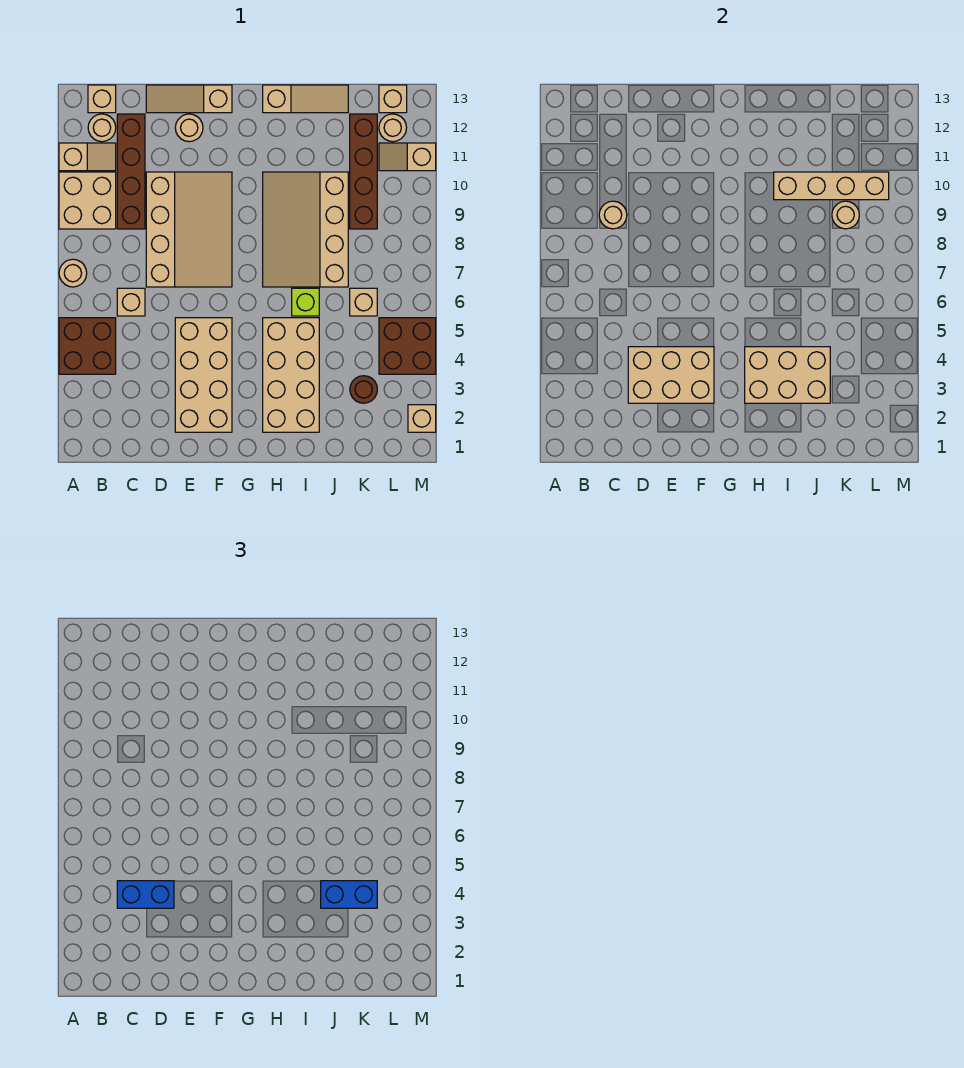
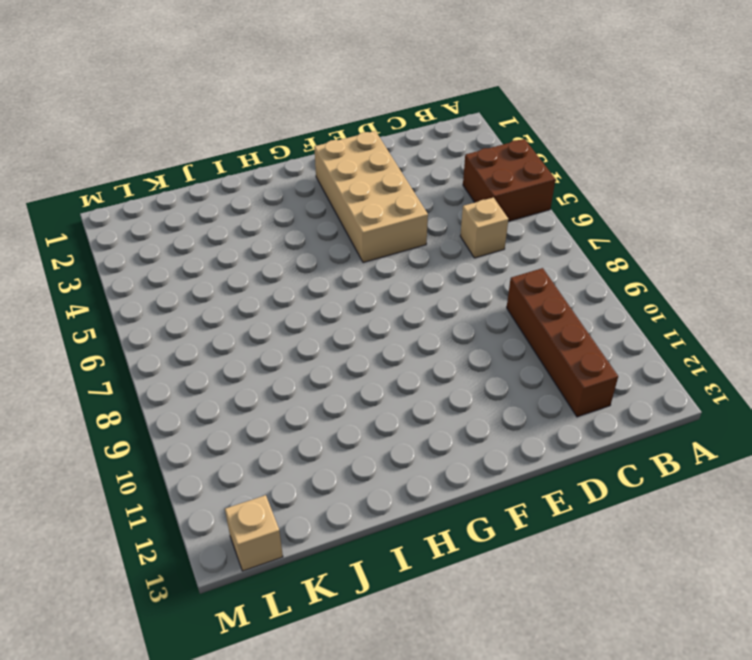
none -> tan round brick A7 level 1
none -> tan brick A9:B10 level 1
none -> tan slope A11:B11 level 1 top A
none -> tan round brick B12 level 1

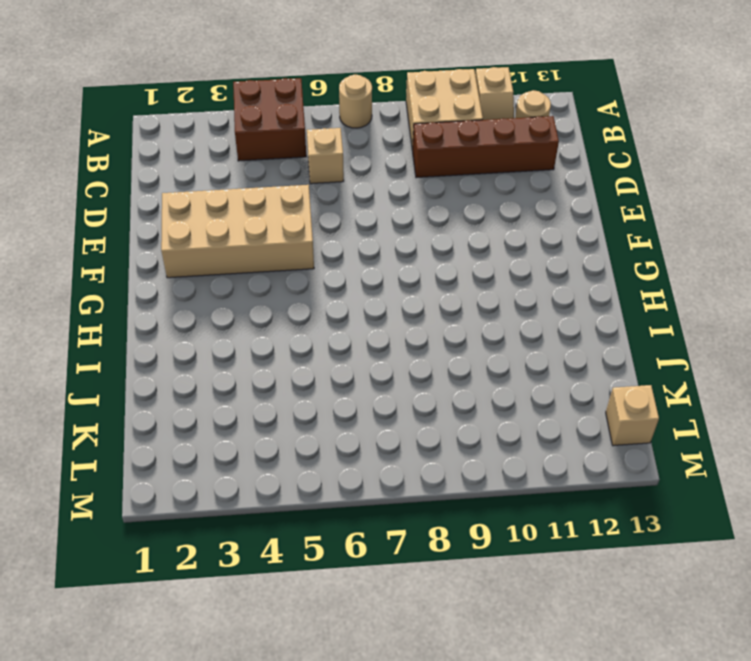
none -> tan brick B13 level 1
none -> tan slope D7:F10 level 1 top D
none -> tan slope D13:F13 level 1 top F
none -> tan round brick E12 level 1

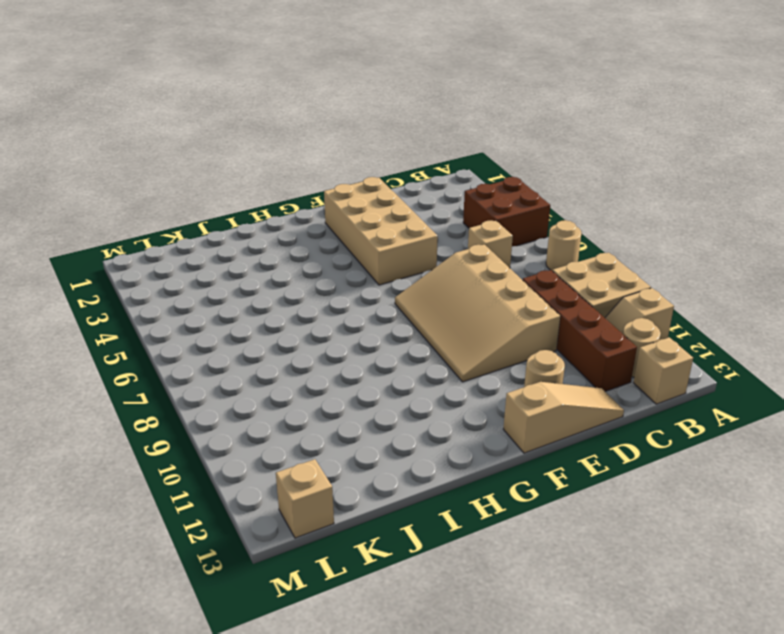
none -> tan brick H2:I5 level 1
none -> tan slope H7:J10 level 1 top J
none -> tan slope H13:J13 level 1 top H
none -> lime brick I6 level 1

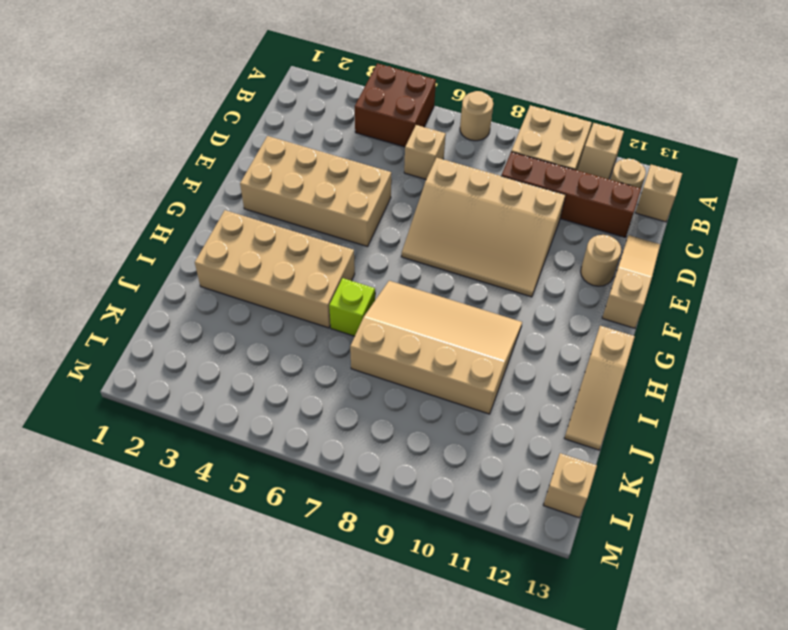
none -> brown round brick K3 level 1
none -> tan brick K6 level 1
none -> brown brick K9:K12 level 1
none -> brown brick L4:M5 level 1

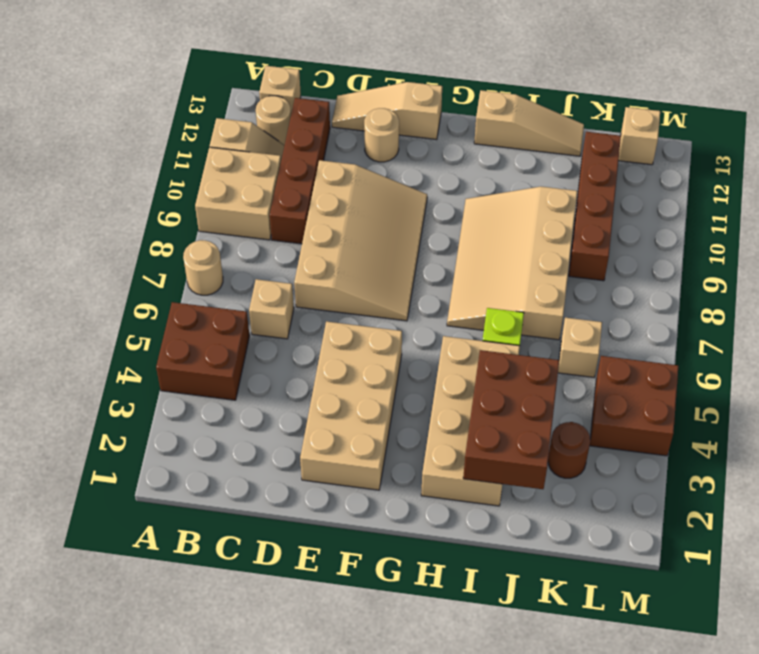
brown brick I2:J4 level 2 -> tan brick H3:J4 level 2
none -> tan slope L11:M11 level 1 top M
none -> tan round brick L12 level 1
none -> tan brick M2 level 1
none -> tan round brick C9 level 2

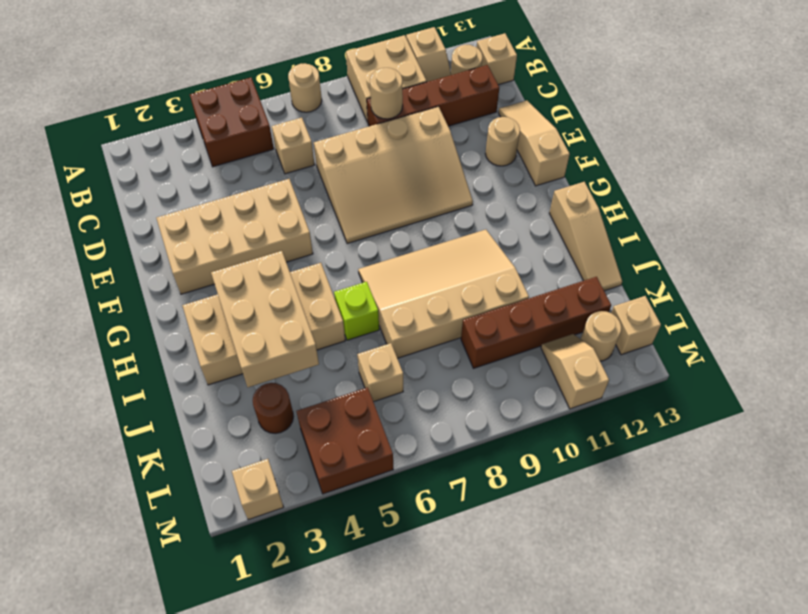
none -> tan brick D3:F4 level 2
none -> tan brick I10:L10 level 2
none -> tan round brick K9 level 2
none -> blue brick C4:D4 level 3

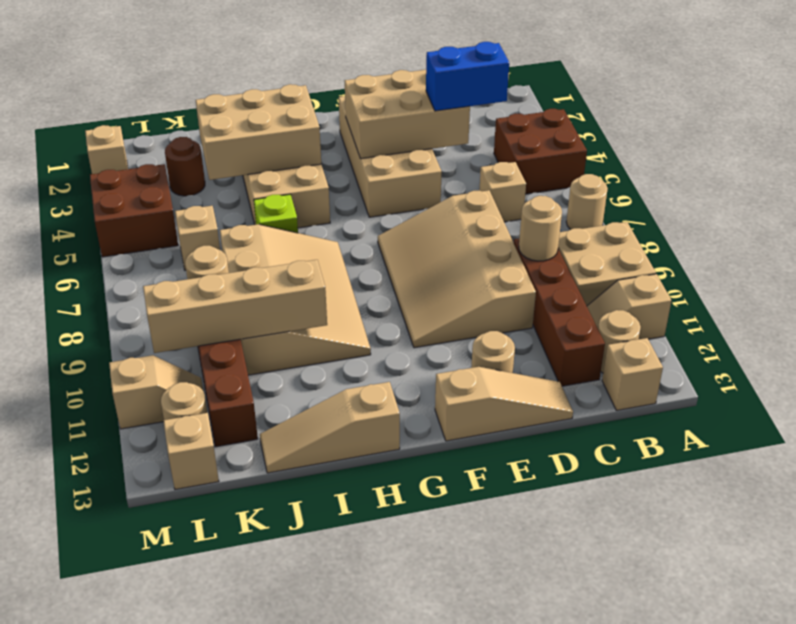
none -> blue brick J4:K4 level 3

